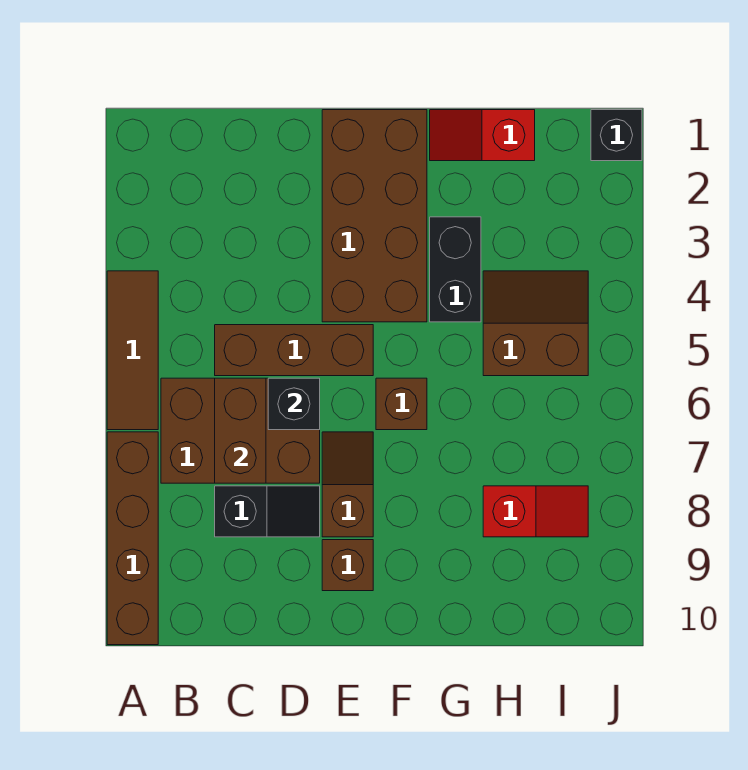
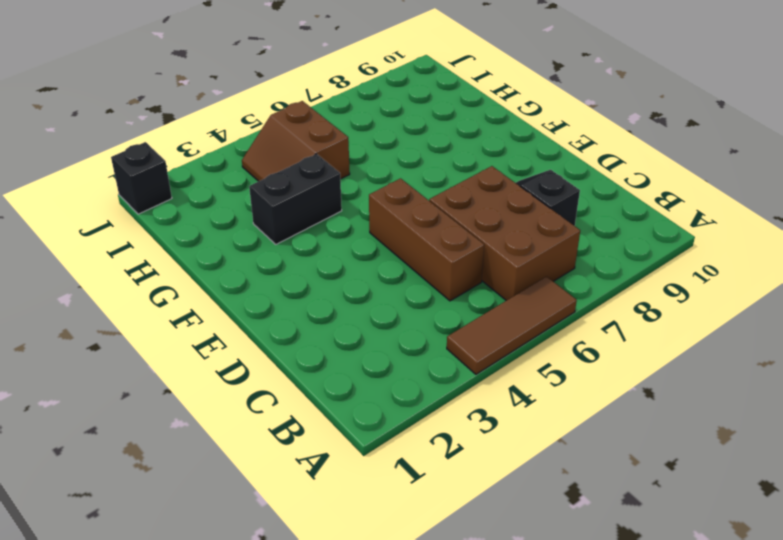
none -> brown brick A7:A10 level 1
none -> brown brick E1:F4 level 1
none -> brown slope E7:E8 level 1 top 8

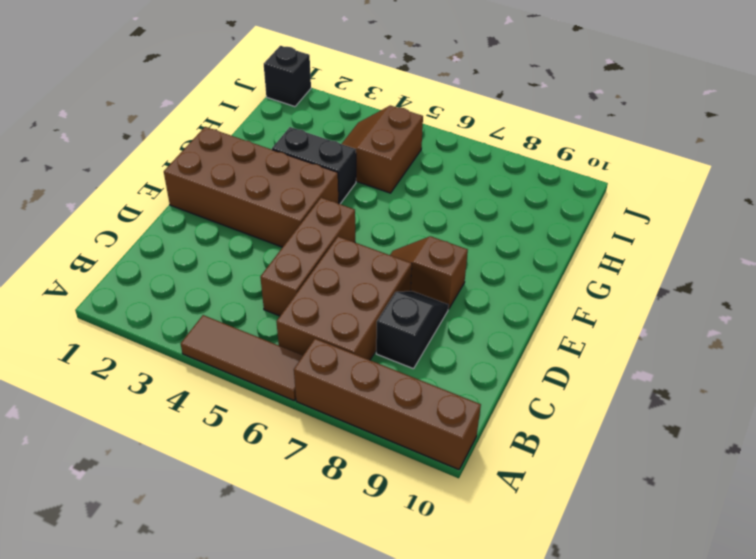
none -> brown brick E9 level 1
none -> brown brick F6 level 1
none -> red slope G1:H1 level 1 top H

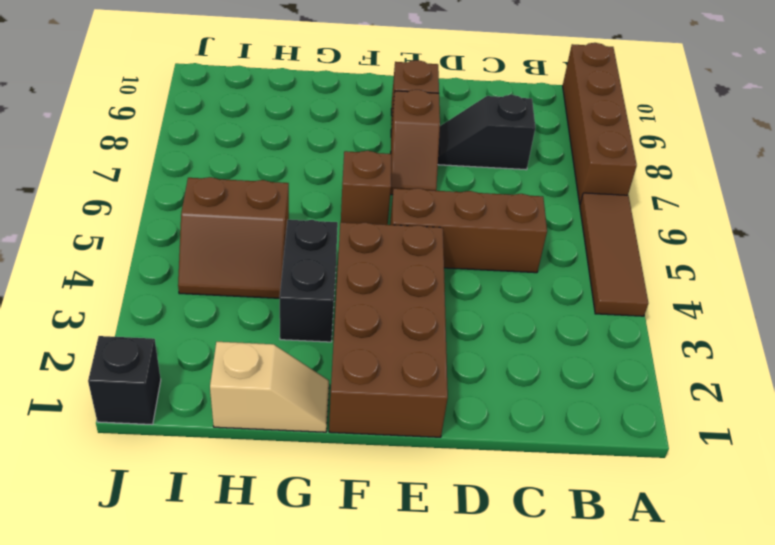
tan slope G1:H1 level 1 top H -> red slope G1:H1 level 1 top H
none -> brown brick B6:D7 level 1
none -> red slope H8:I8 level 1 top H
none -> brown brick C6:C7 level 2

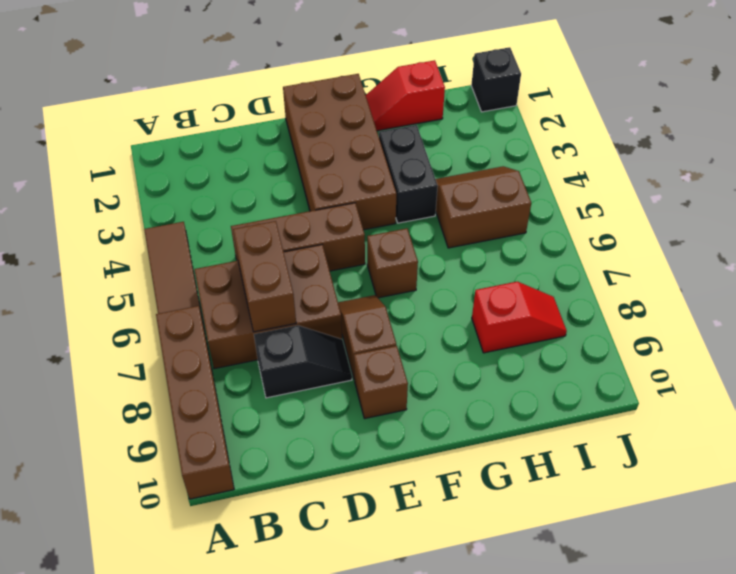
none -> black brick D6 level 2

